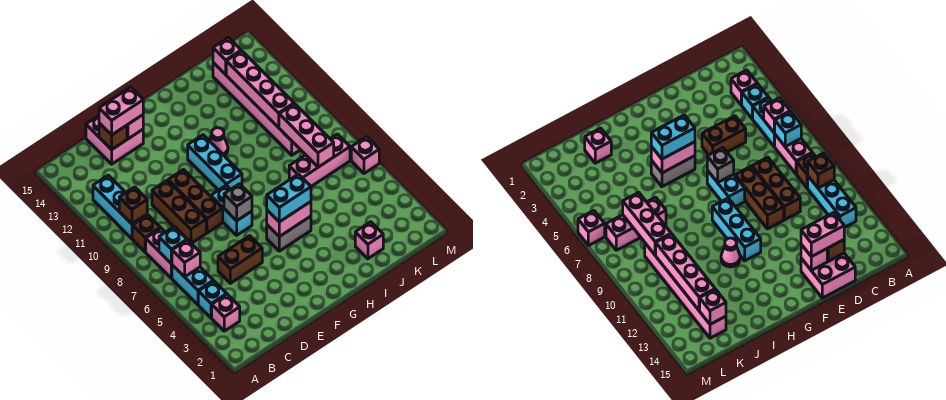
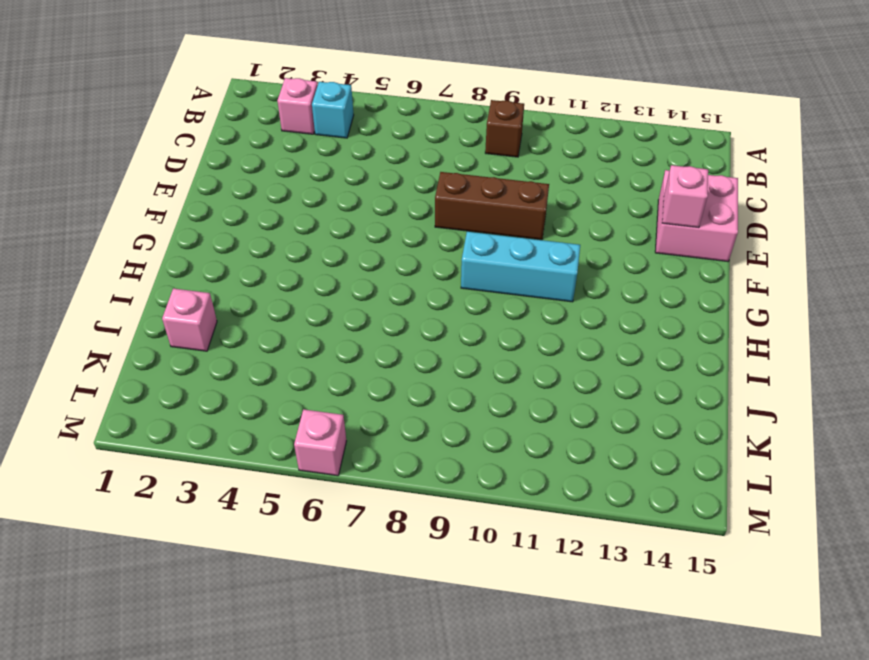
none -> cyan brick B5:B6 level 1
none -> pink brick B7:B8 level 1
none -> cyan brick B10:B12 level 1
none -> brown brick D5:E5 level 1

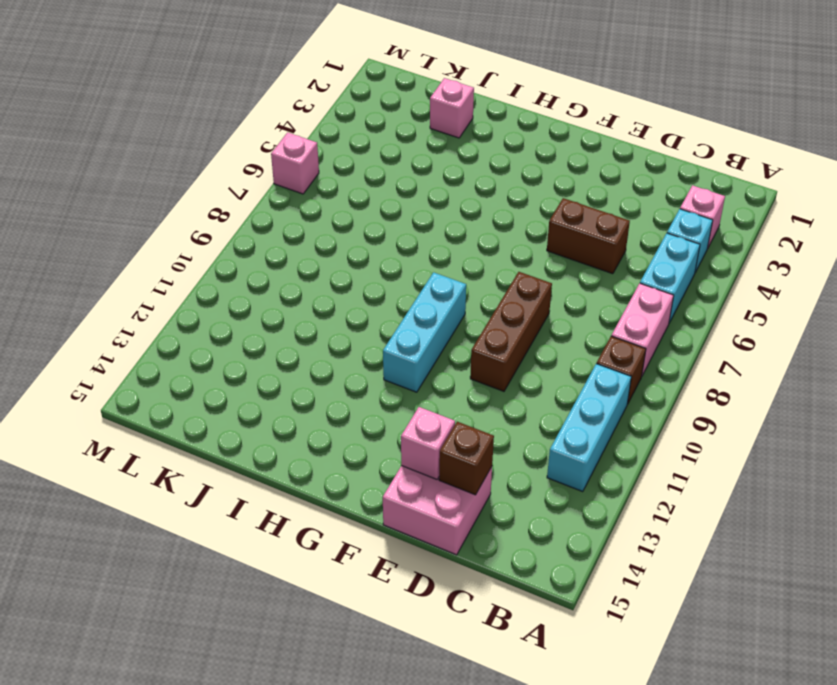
none -> brown brick D8:D10 level 1
none -> cyan brick F7:F8 level 1
none -> grey brick G5:H5 level 1
none -> pink cone H11 level 1

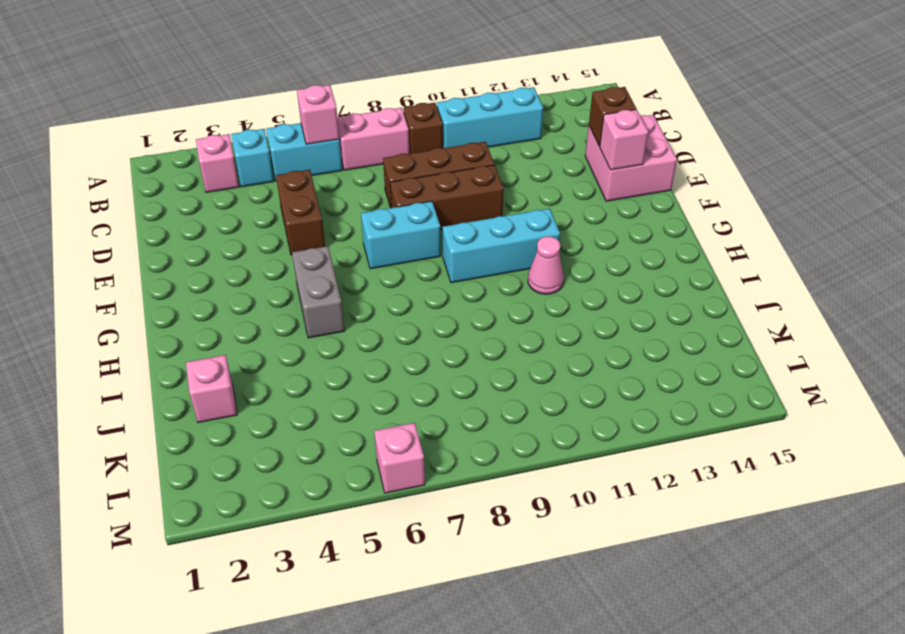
none -> pink brick J7:L7 level 1
none -> pink brick K9:K14 level 1
none -> cyan brick B7 level 2
none -> brown brick B10 level 2

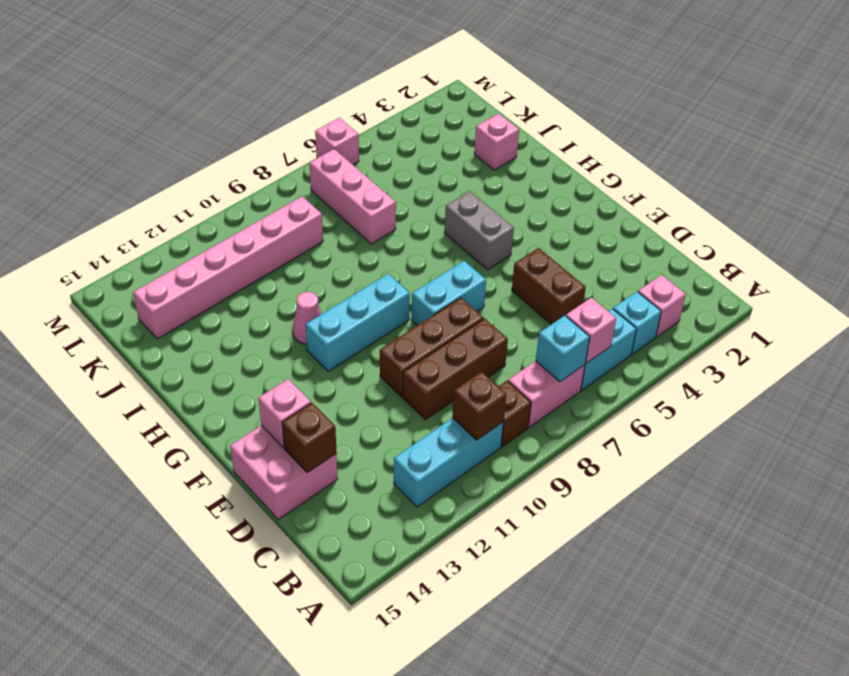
none -> grey brick F7 level 2
none -> pink brick G5:H5 level 2
none -> pink brick K7:K9 level 2
none -> pink brick K10:K13 level 2

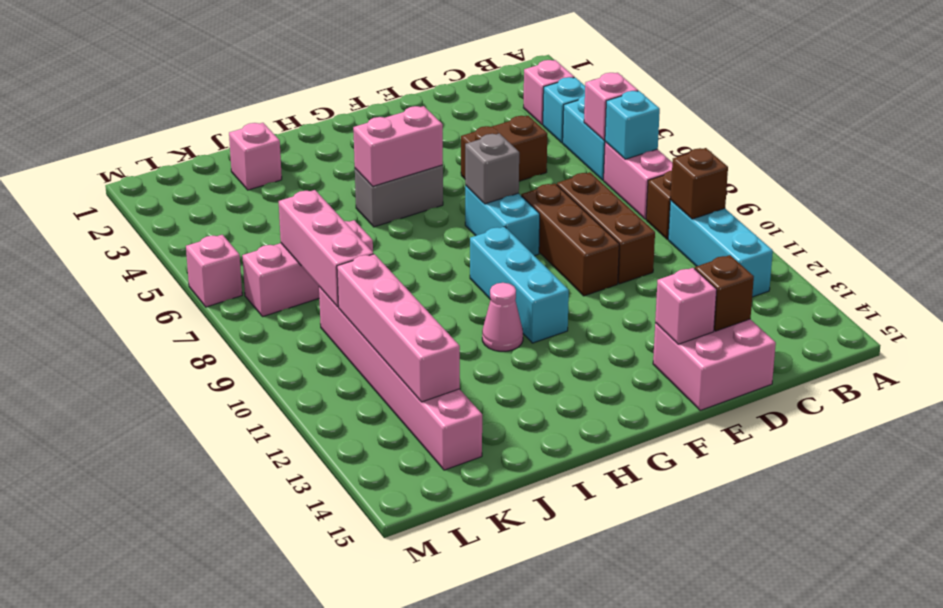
none -> pink brick K14 level 2
none -> pink brick D14:E14 level 3
none -> cyan brick G5:H5 level 3

